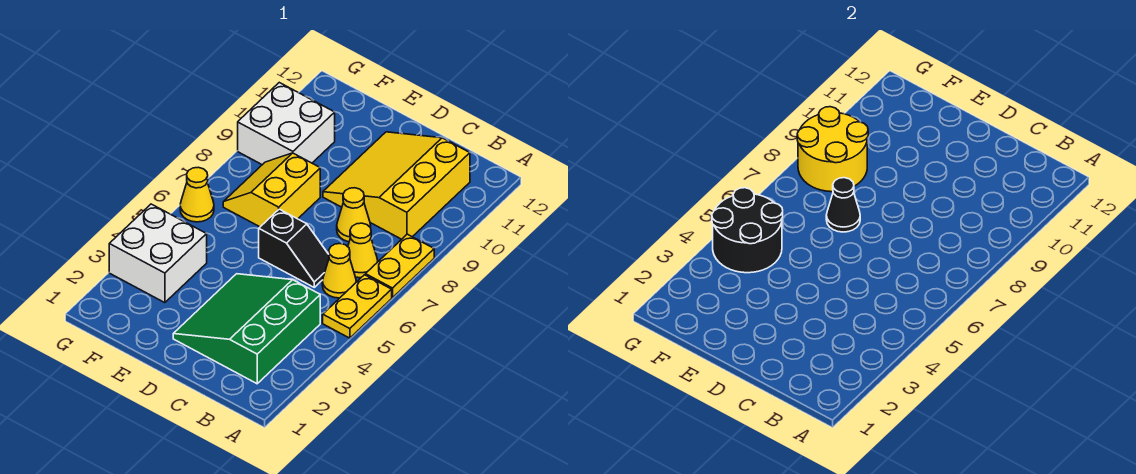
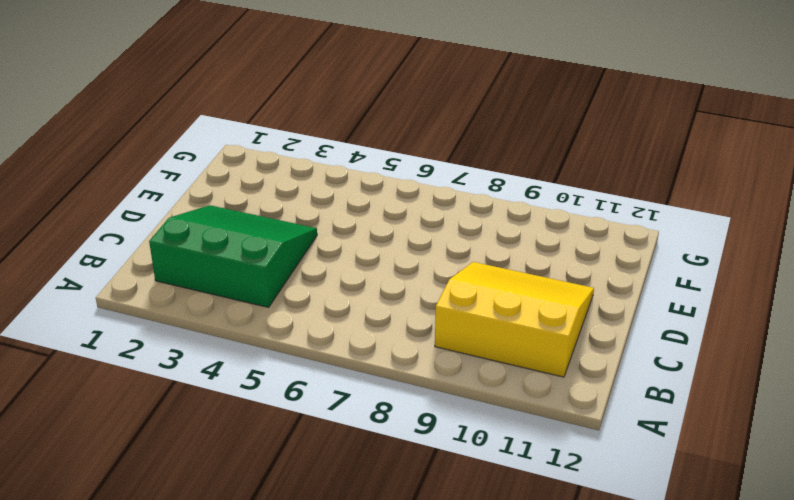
none -> yellow plate A5:A6 level 1
none -> yellow plate A7:A8 level 1
none -> yellow cone B6 level 1

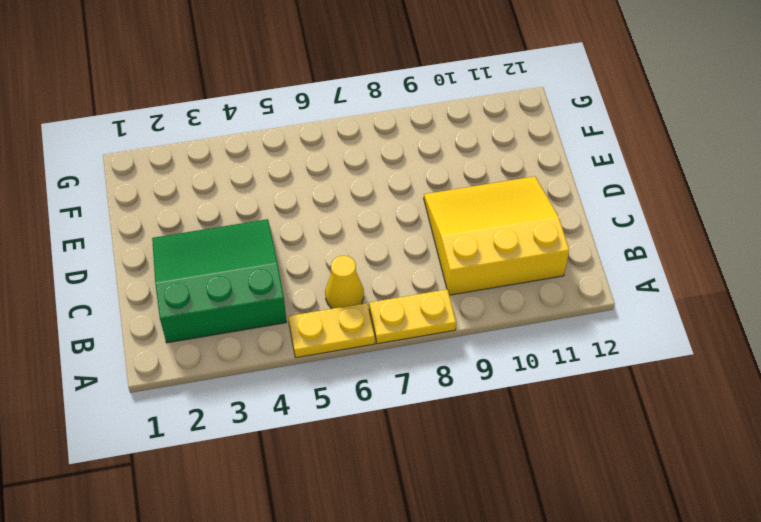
none -> yellow cone B7 level 1
none -> black slope C6:D6 level 1 top D
none -> yellow cone C8 level 1

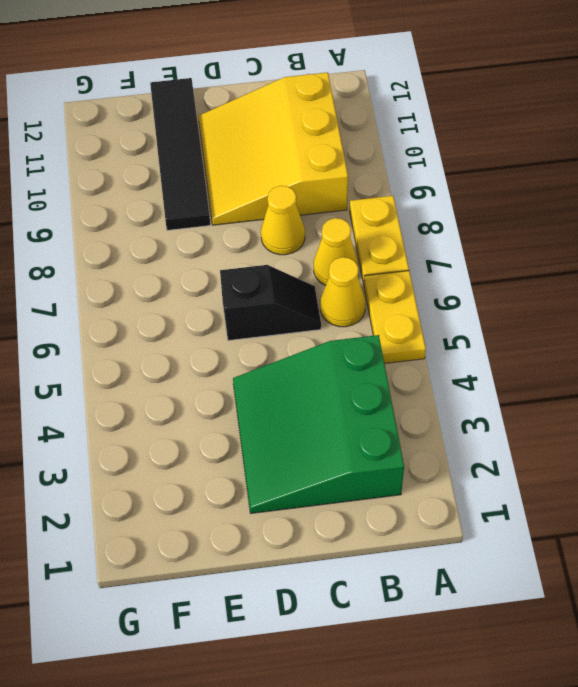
black tile E9:E12 level 1 -> none
none -> yellow slope E7:F8 level 1 top E
none -> white brick F3:G4 level 1
none -> white brick F9:G10 level 1

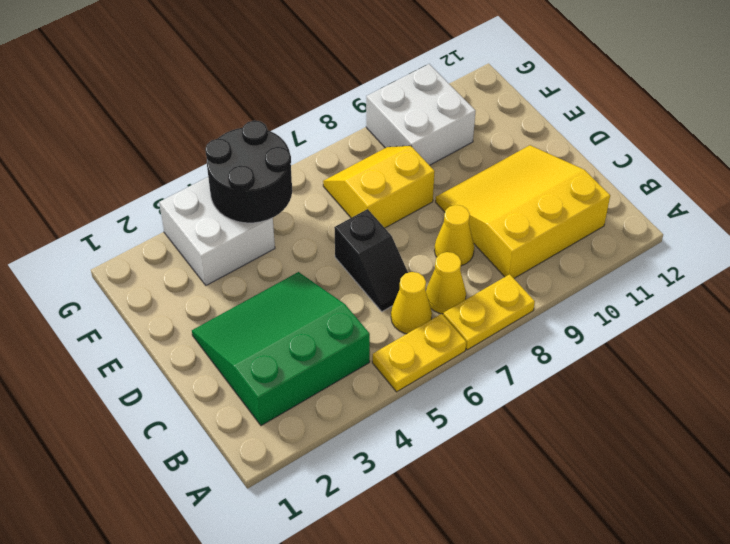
none -> yellow cone G6 level 1
none -> black cone E7 level 2
none -> yellow round brick F8:G9 level 2

